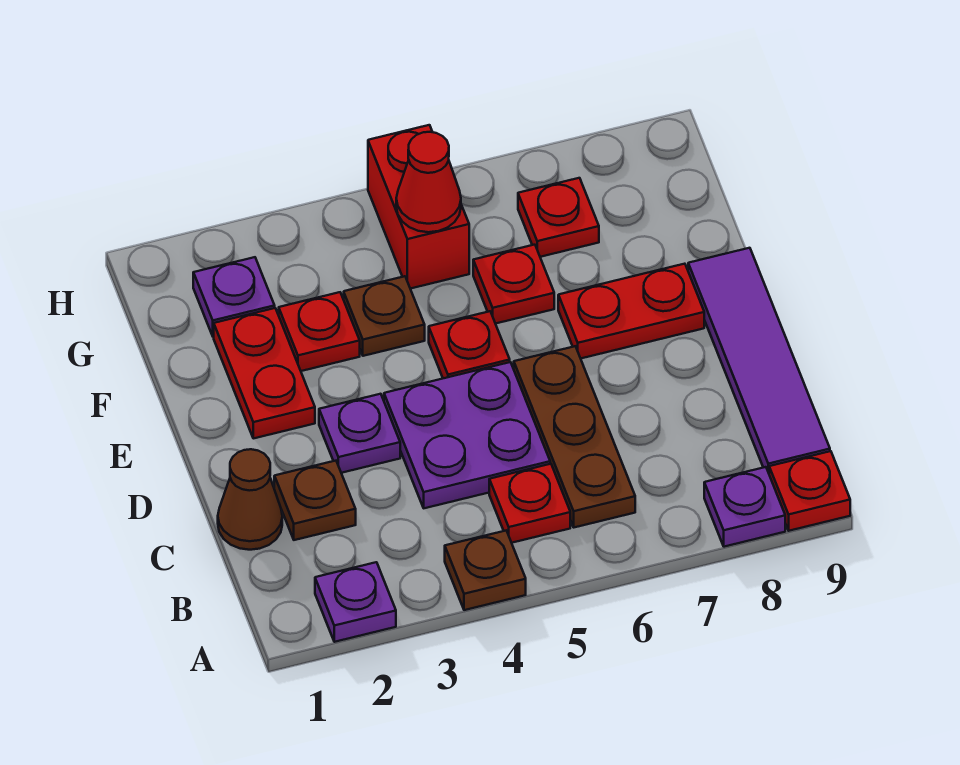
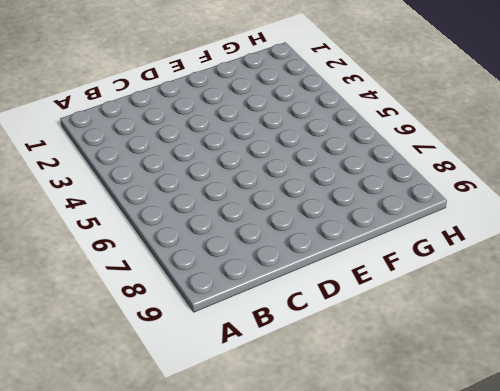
none -> purple plate A2 level 1
none -> brown plate A4 level 1
none -> purple plate A8 level 1

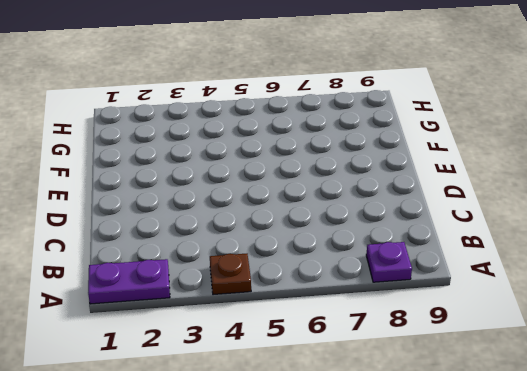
purple plate A1:A2 level 1 -> purple plate A2 level 1
none -> red plate A9 level 1
none -> red plate B5 level 1
none -> brown plate B6:D6 level 1

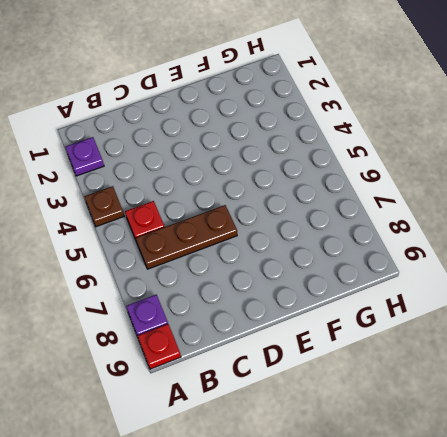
none -> purple tile B9:E9 level 1
none -> brown cone C1 level 1
none -> brown plate C2 level 1

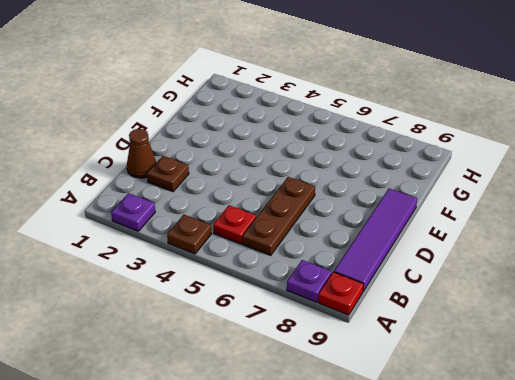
none -> purple plate C4:D5 level 1
none -> purple plate D3 level 1
none -> red plate E2:F2 level 1

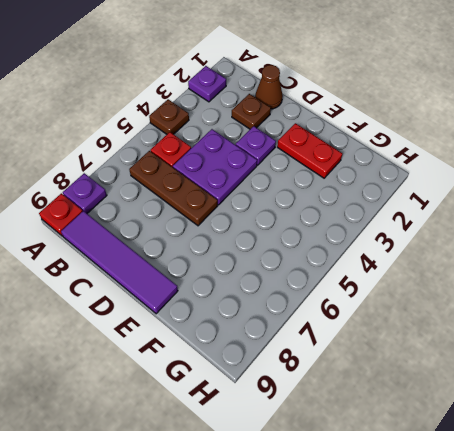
none -> red plate E5 level 1
none -> red plate E7:E8 level 1
none -> red plate F3 level 1

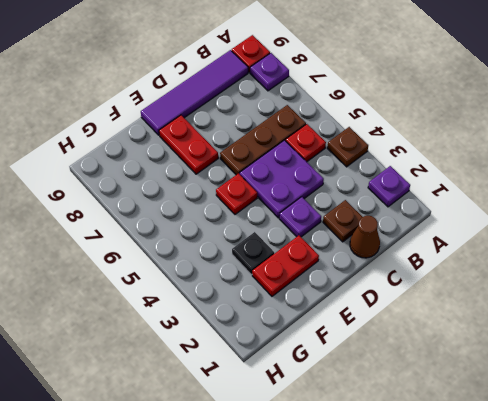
black plate F3 level 1 -> red plate F3 level 1
none -> brown plate F4 level 1
none -> red plate F6 level 1
none -> purple plate G2 level 1

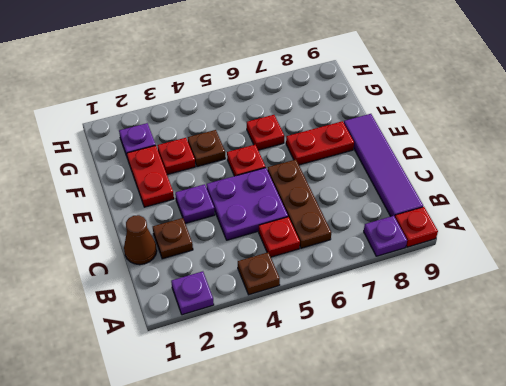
none -> red brick G5:H5 level 1
none -> red plate G7 level 1
none -> red cone G5 level 2

